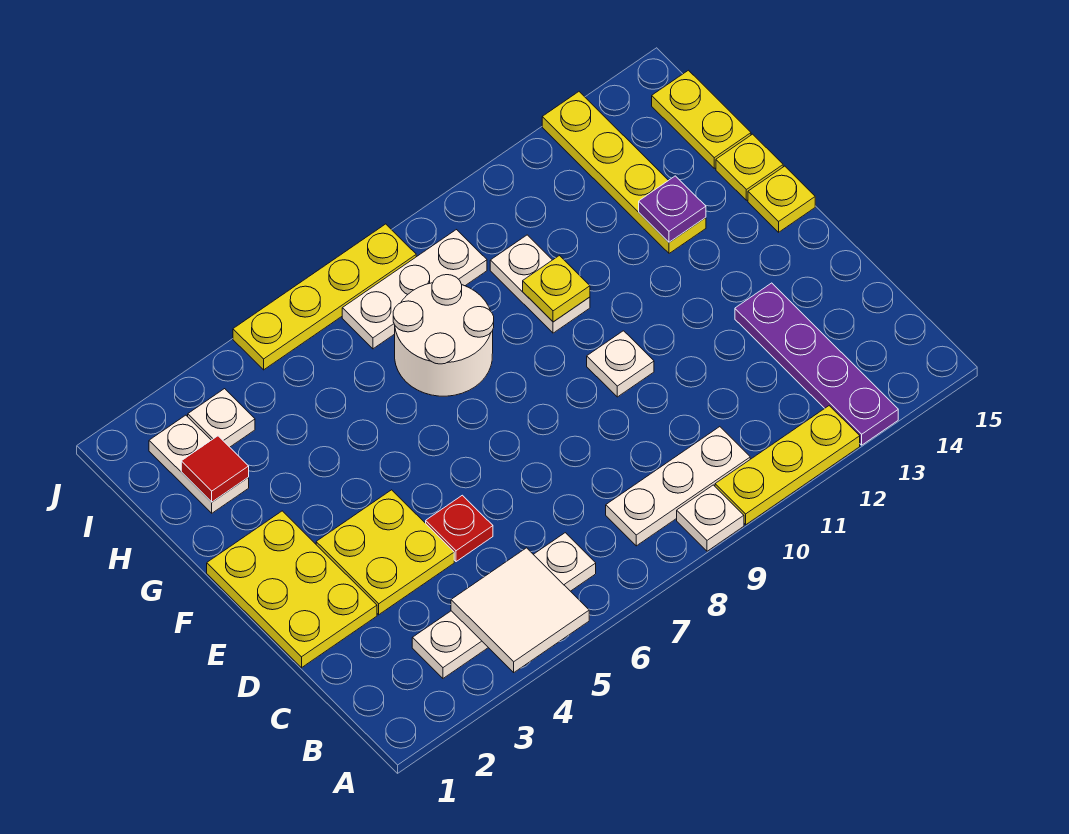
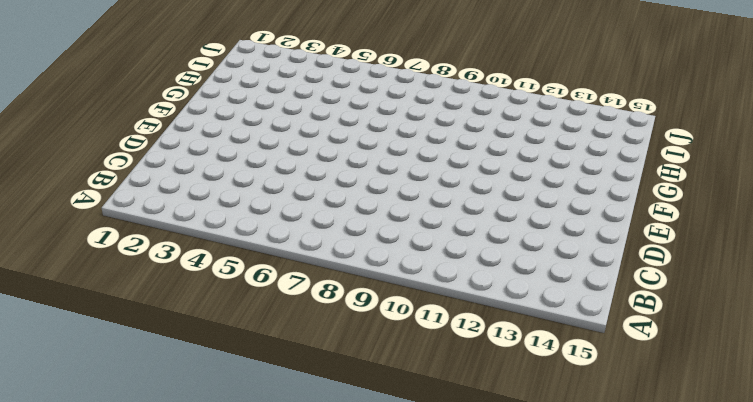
none -> white plate A9 level 1
none -> yellow plate A10:A12 level 1
none -> purple plate A13:D13 level 1

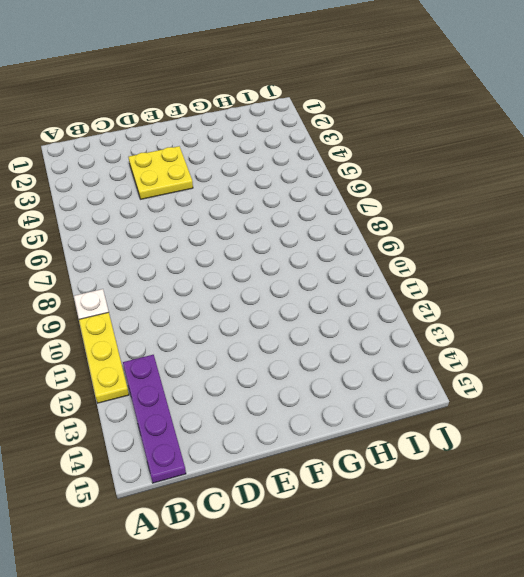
purple plate B12:B15 level 1 -> purple plate A13:D13 level 1
none -> white plate B3:B6 level 1
none -> white plate B8:B10 level 1
none -> yellow plate D1:F2 level 1

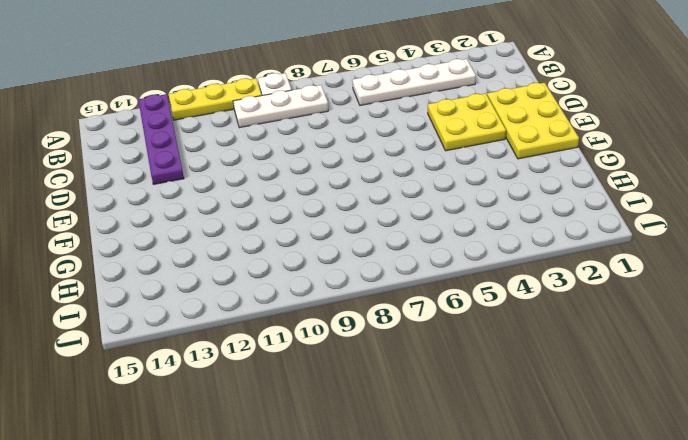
none -> red plate D5 level 1
none -> white plate E10 level 1
none -> yellow plate F15 level 1

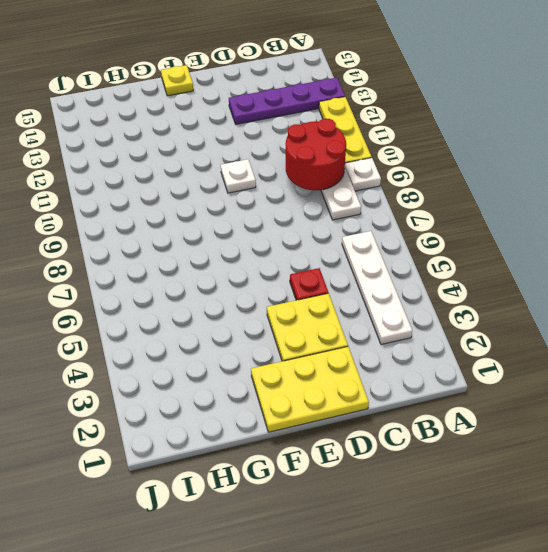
red round brick B9:C10 level 2 -> none
none -> white round brick G7:H8 level 1
none -> white plate G10:H10 level 1
none -> yellow plate G13:J13 level 1

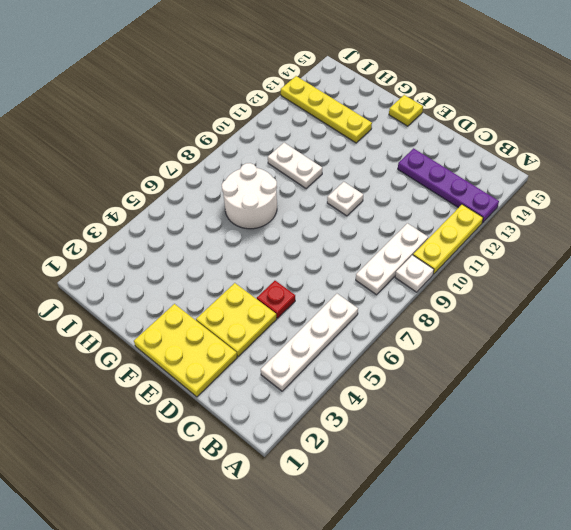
none -> yellow plate G15 level 1
none -> white plate H2:I2 level 1
none -> yellow plate H15:I15 level 1

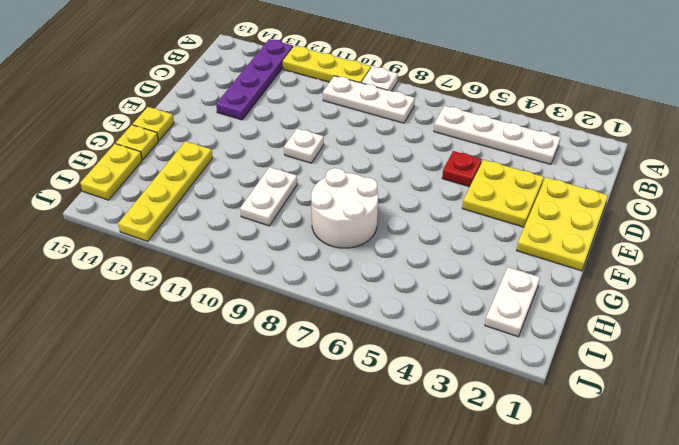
none -> white plate I3 level 1
none -> white plate I7:I9 level 1
none -> yellow plate J5:J8 level 1

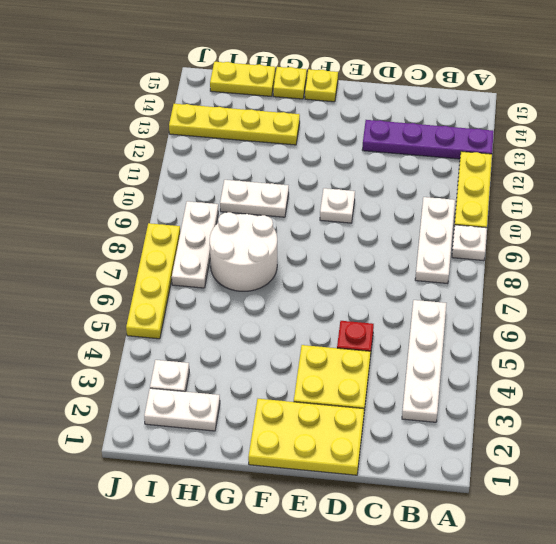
none -> white tile A4:B5 level 2
none -> yellow plate G10 level 2
none -> purple plate G13 level 2

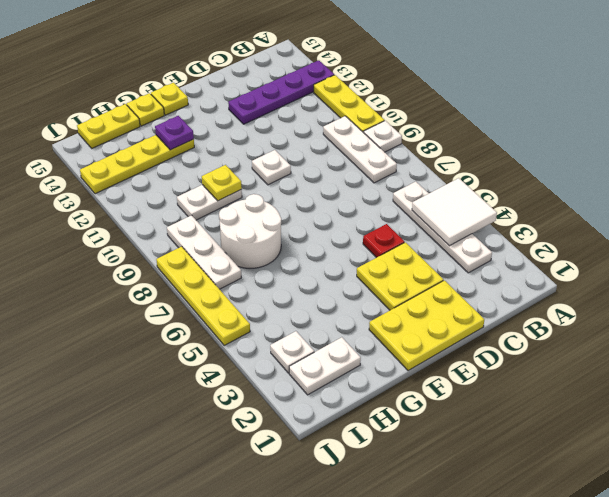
none -> red tile H2 level 2

